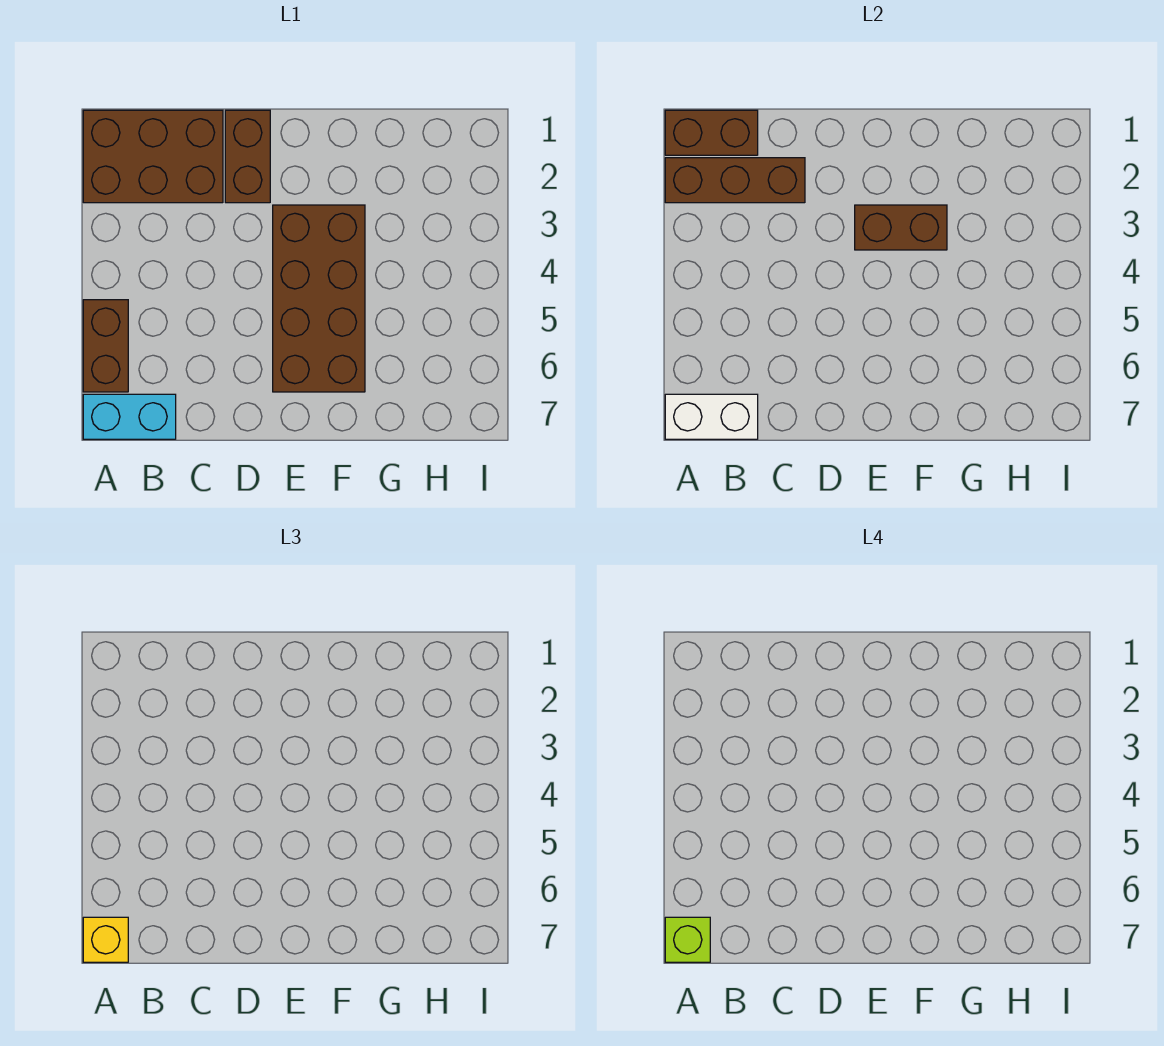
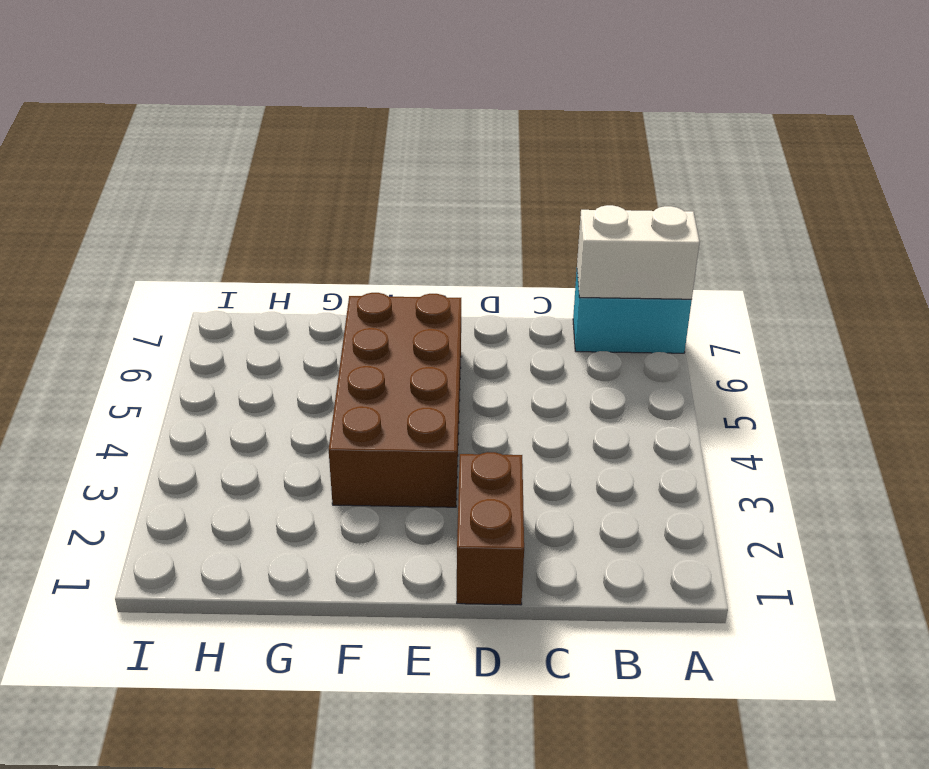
none -> brown brick A1:C2 level 1
none -> brown brick A5:A6 level 1

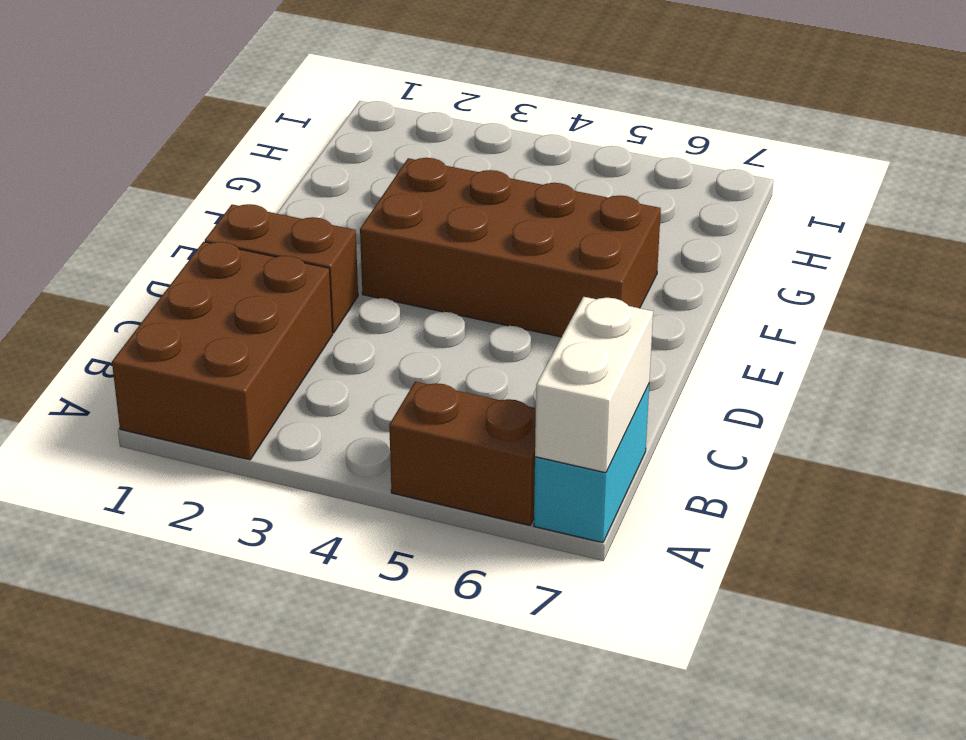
none -> brown brick A1:B1 level 2
none -> brown brick A2:C2 level 2

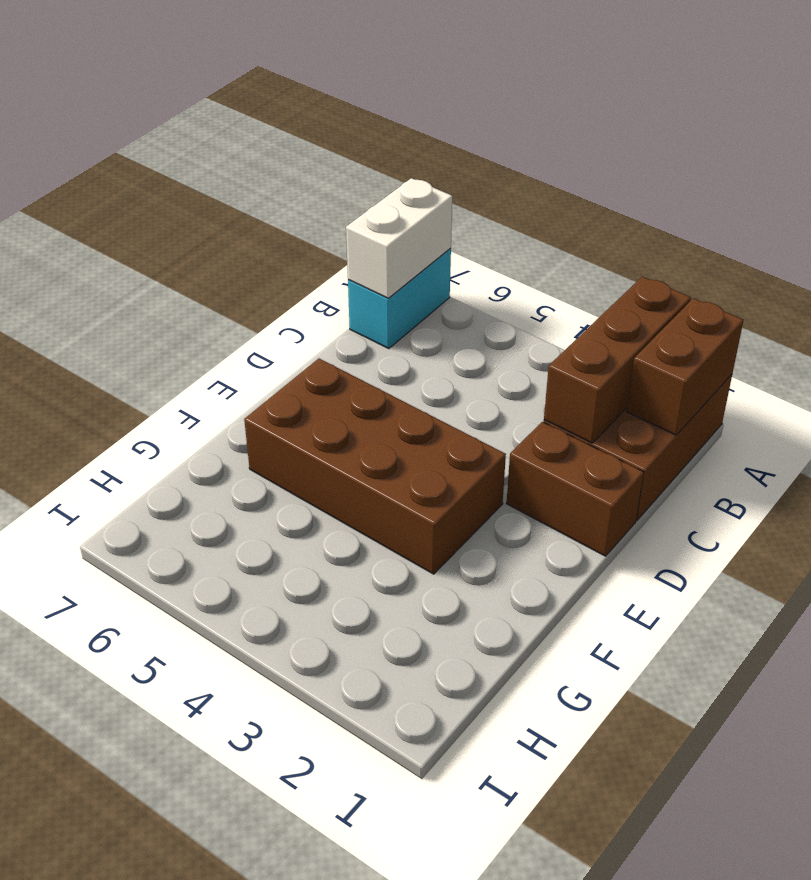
none -> brown brick A5:A6 level 1
none -> brown brick E3:F3 level 2

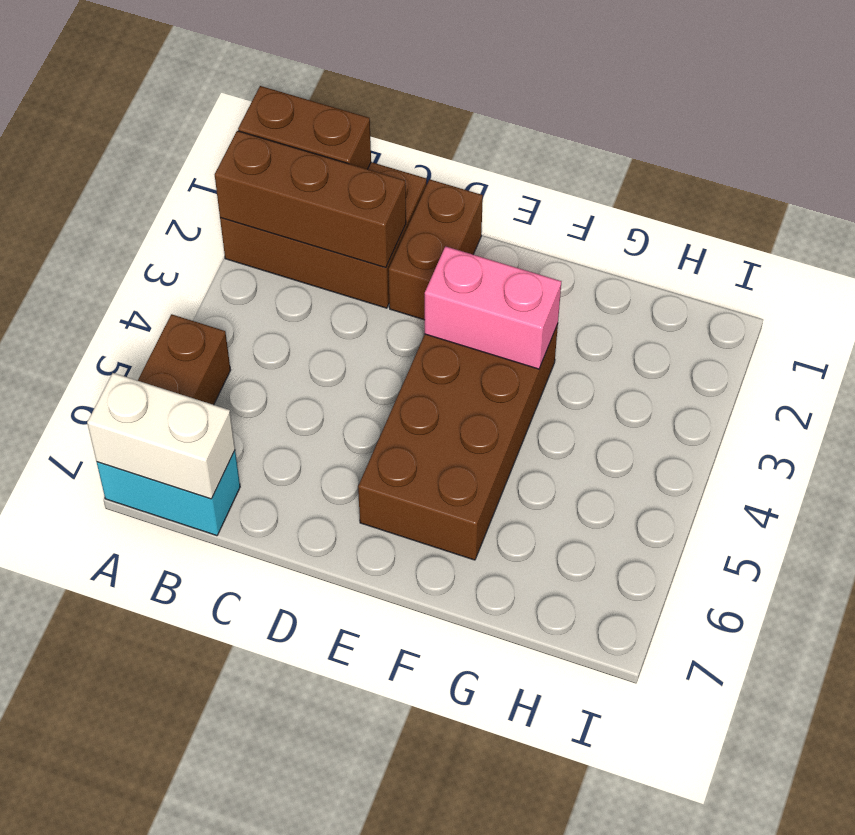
pink brick E3:F3 level 2 -> brown brick E3:F3 level 2
none -> yellow brick A7 level 3
none -> lime brick A7 level 4

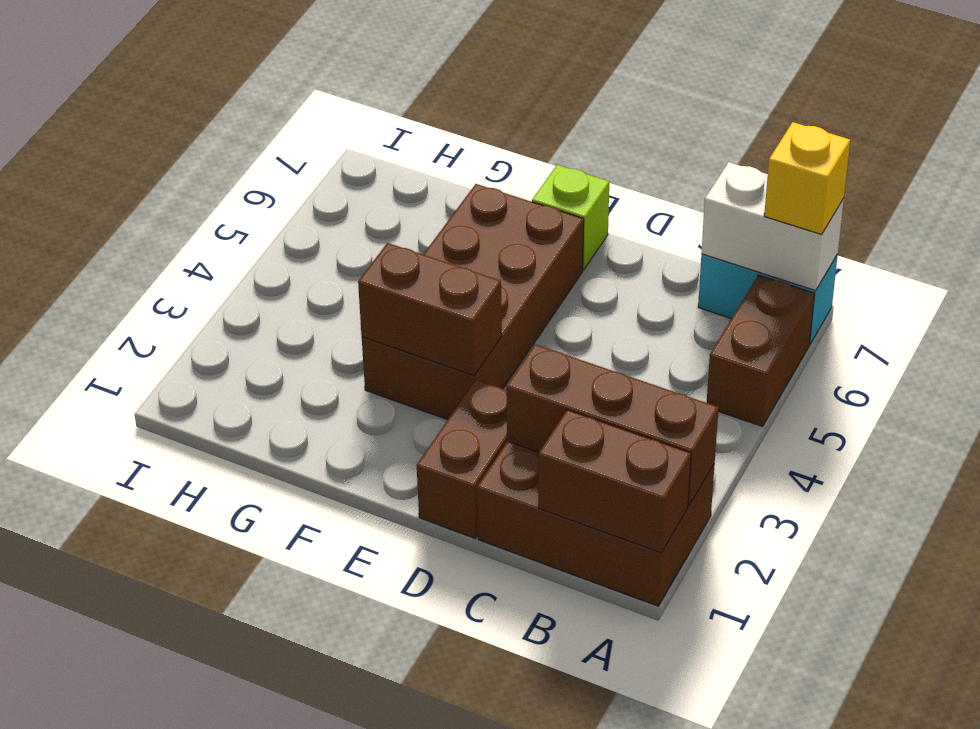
lime brick E7 level 1 -> lime brick A7 level 4

